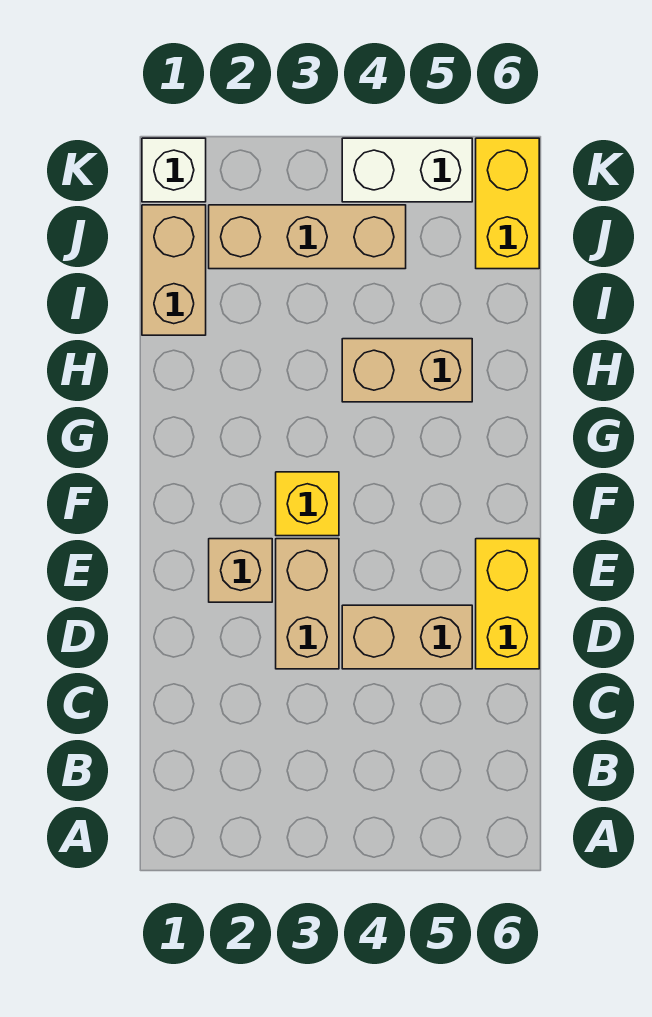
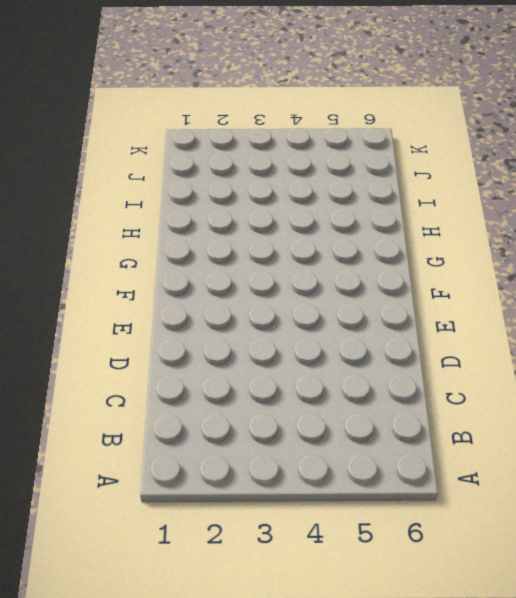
none -> tan brick D3:E3 level 1
none -> tan brick D4:D5 level 1

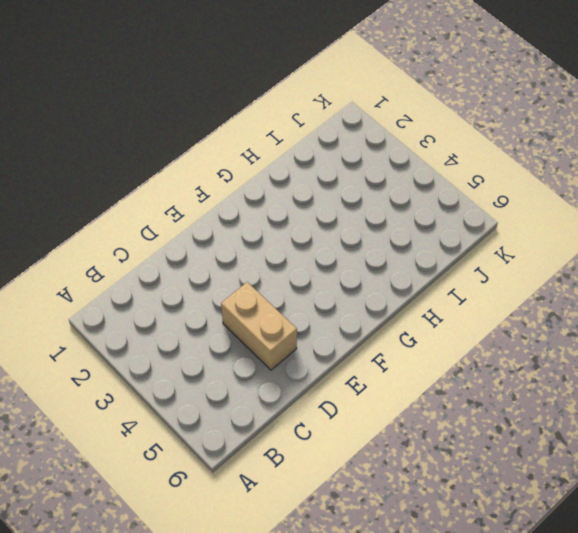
none -> tan brick D3:E3 level 1
none -> yellow brick D6:E6 level 1

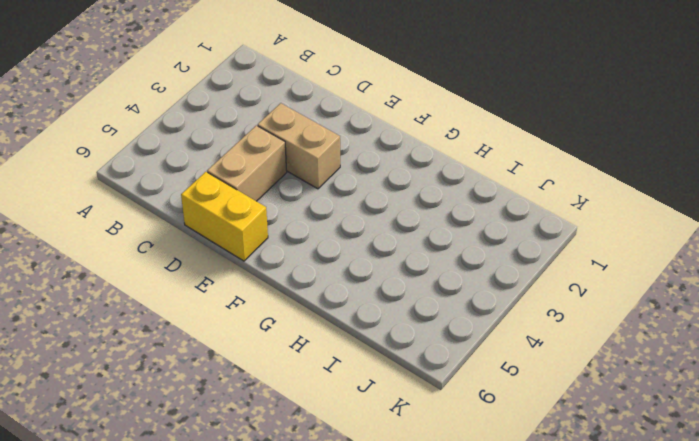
none -> tan brick E2 level 1
none -> yellow brick F3 level 1

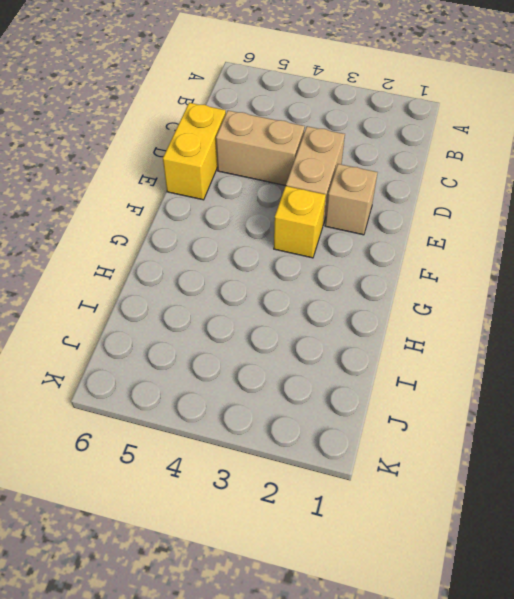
none -> tan brick H4:H5 level 1
none -> tan brick I1:J1 level 1

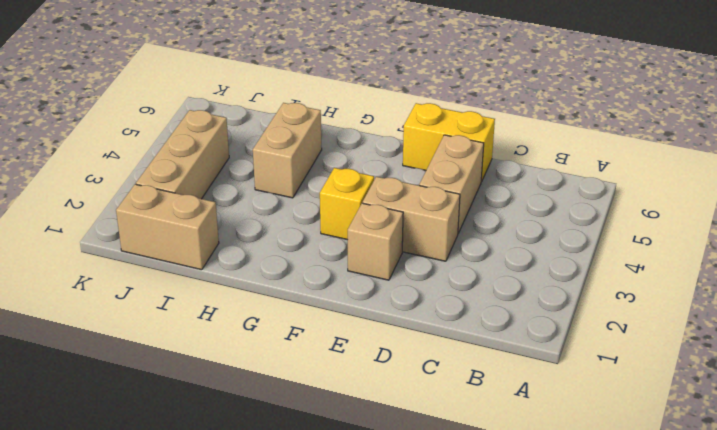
none -> yellow brick J6:K6 level 1
none -> white brick K1 level 1

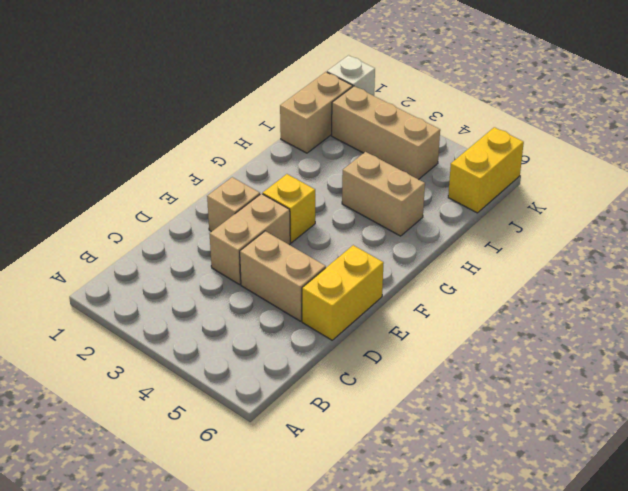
none -> white brick K4:K5 level 1

